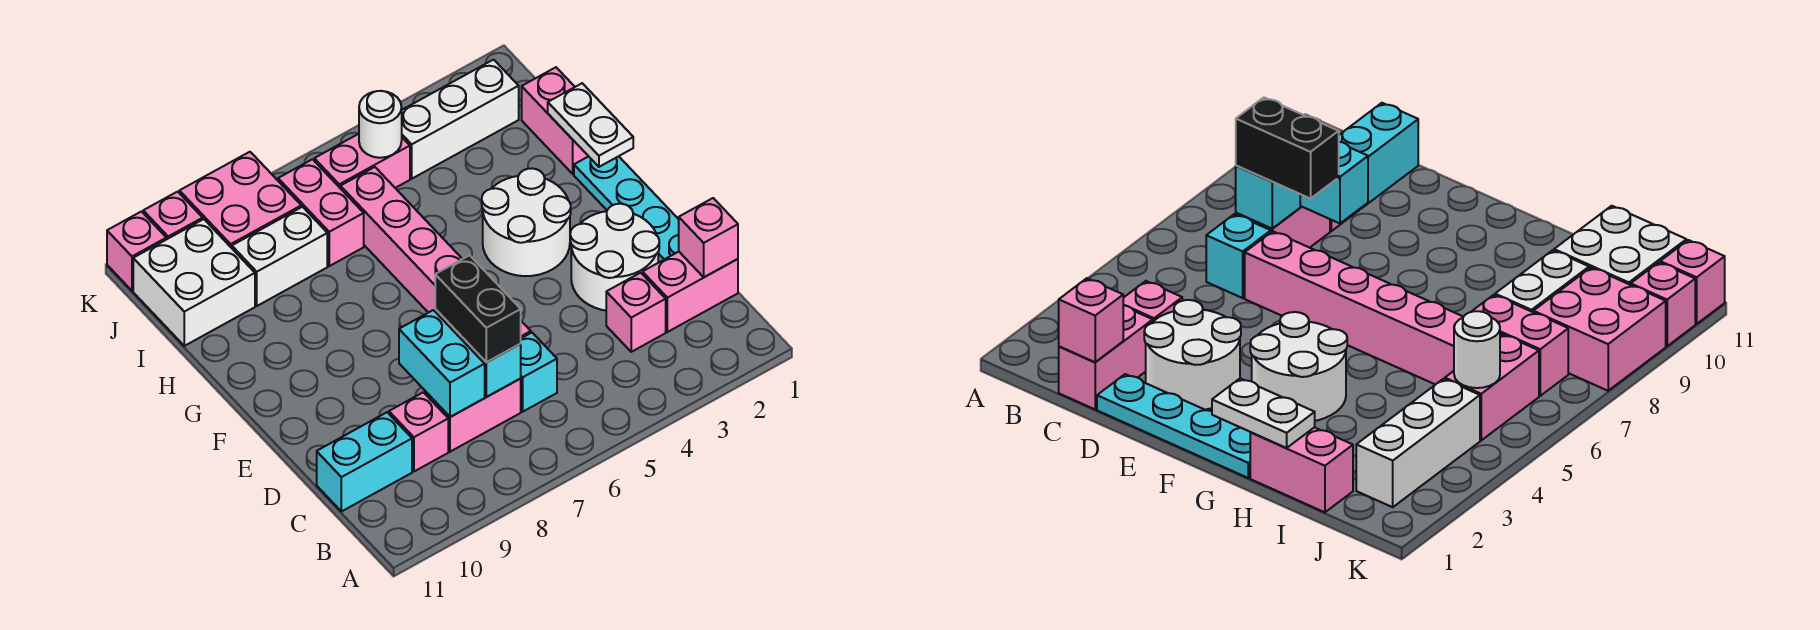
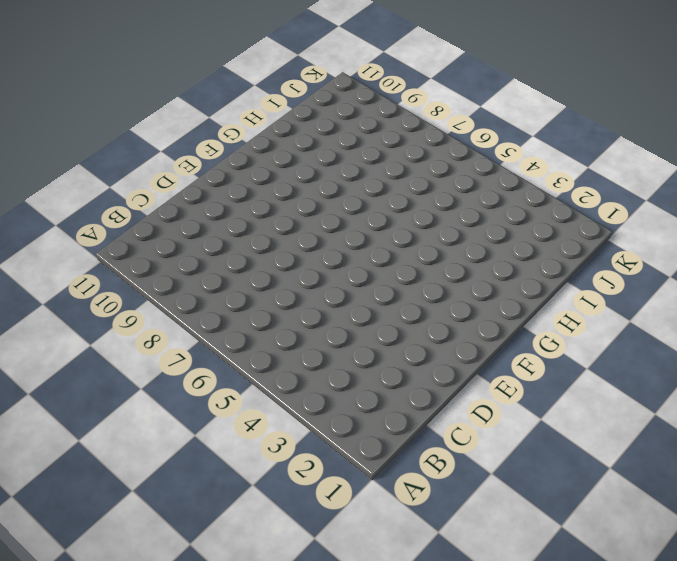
none -> pink brick C1:C2 level 1
none -> pink brick C3 level 1
none -> cyan brick C6 level 1

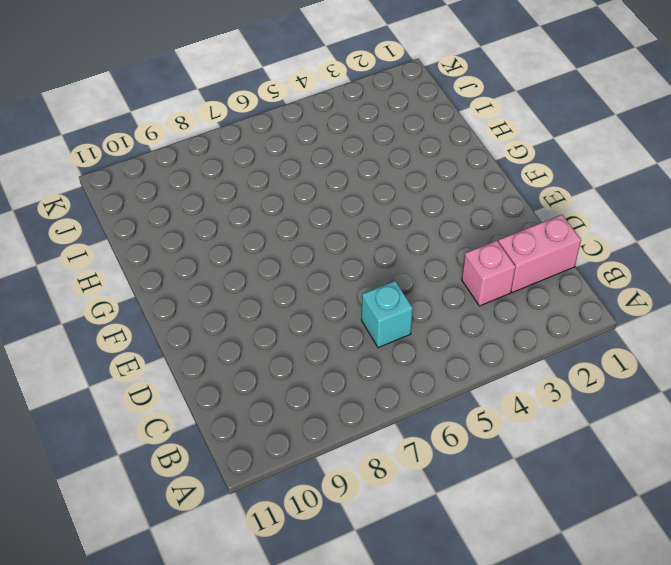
none -> pink brick C7:C8 level 1
none -> pink brick C9 level 1
none -> cyan brick C10:C11 level 1

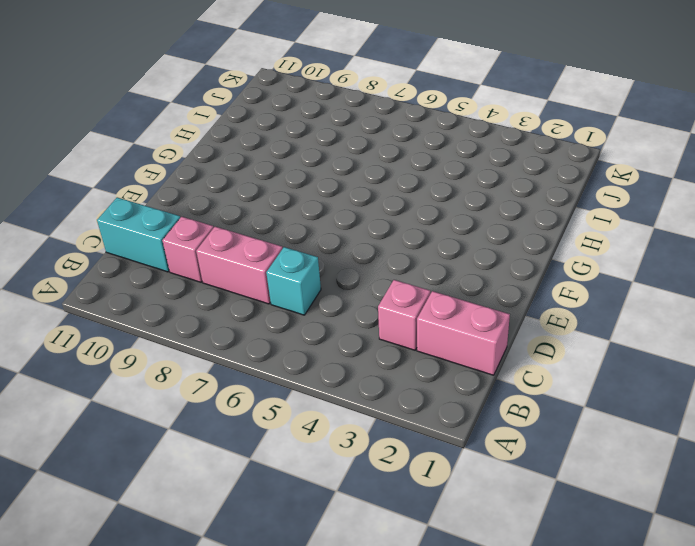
none -> cyan plate D1:G1 level 1
none -> white round brick D2:E3 level 1
none -> pink brick D6:I6 level 1

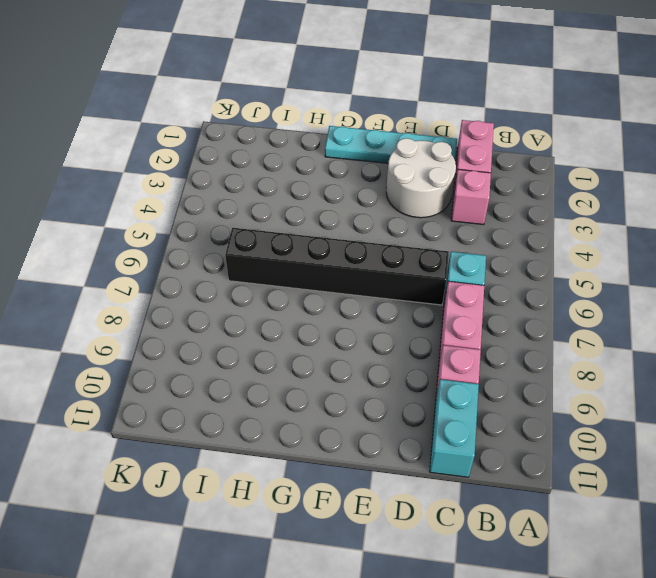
black brick D6:I6 level 1 -> pink brick D6:I6 level 1
none -> white round brick F3:G4 level 1
none -> pink brick H1:I1 level 1
none -> pink brick I7:J7 level 1

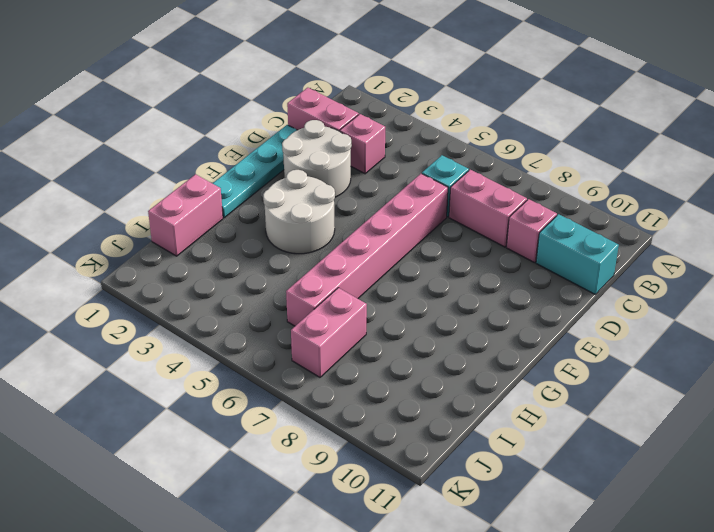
none -> white brick I8:I9 level 1
none -> white brick I10:J11 level 1
none -> white brick J2:J4 level 1

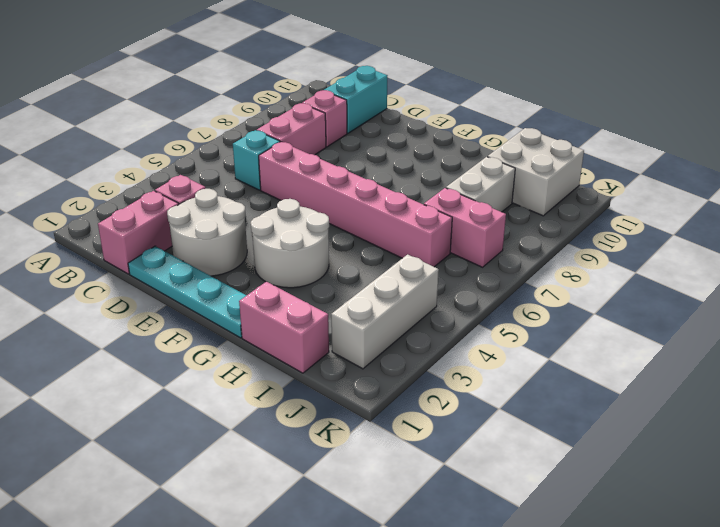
none -> pink brick J5:J6 level 1
none -> pink brick J8:K9 level 1
none -> pink brick K10 level 1

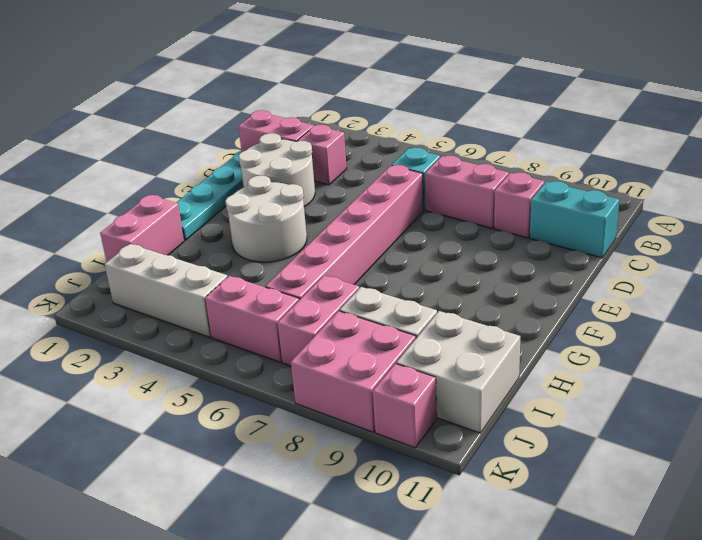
none -> pink brick K11 level 1
none -> pink brick C1 level 2
none -> cyan brick C7 level 2

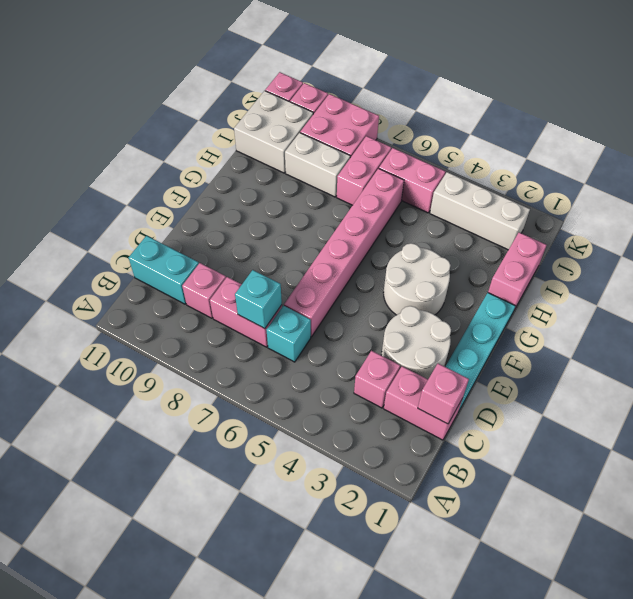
none -> cyan brick C8:D8 level 2
none -> white plate G1:H1 level 2
none -> white round brick J5 level 2

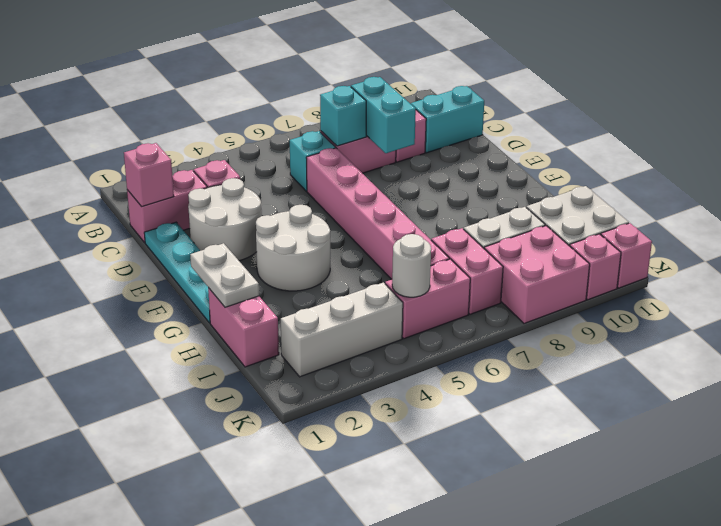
none -> black brick C7:D7 level 3

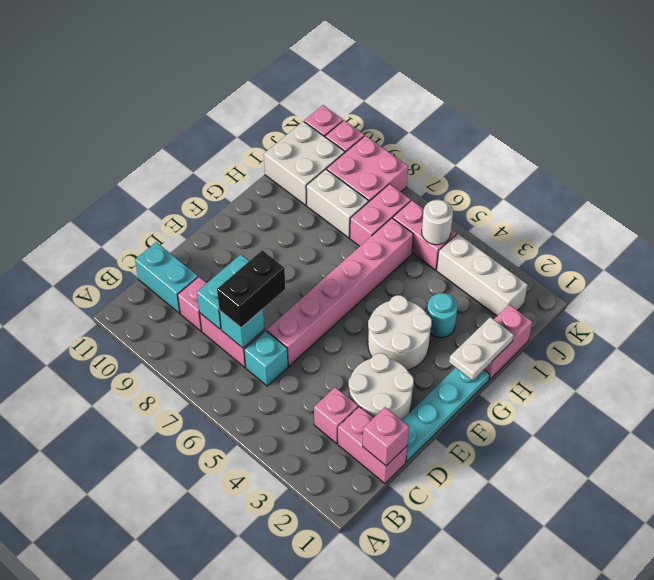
cyan round brick H3 level 1 -> none

